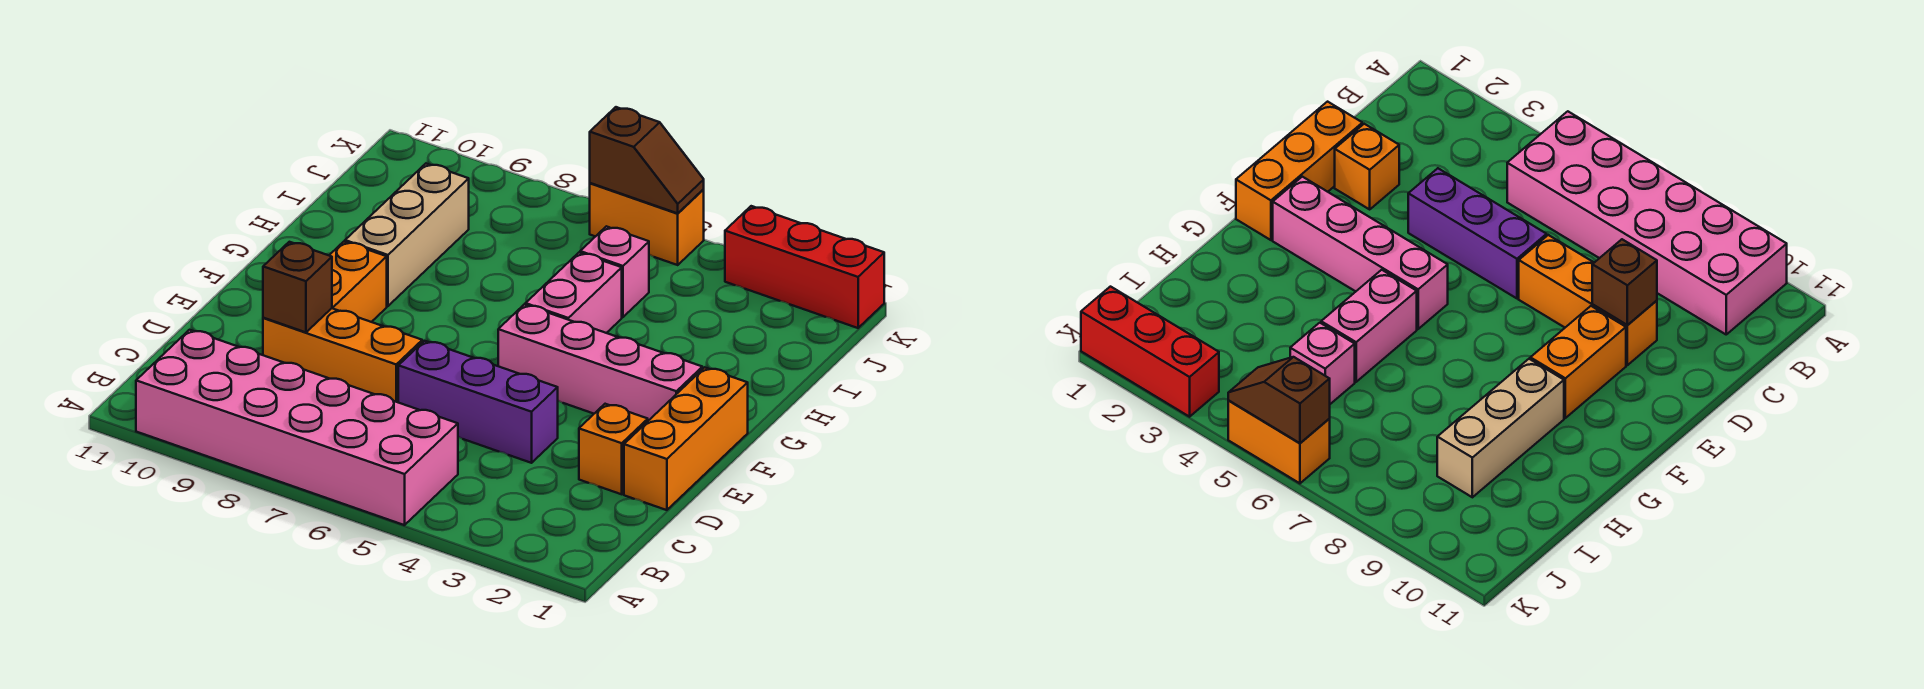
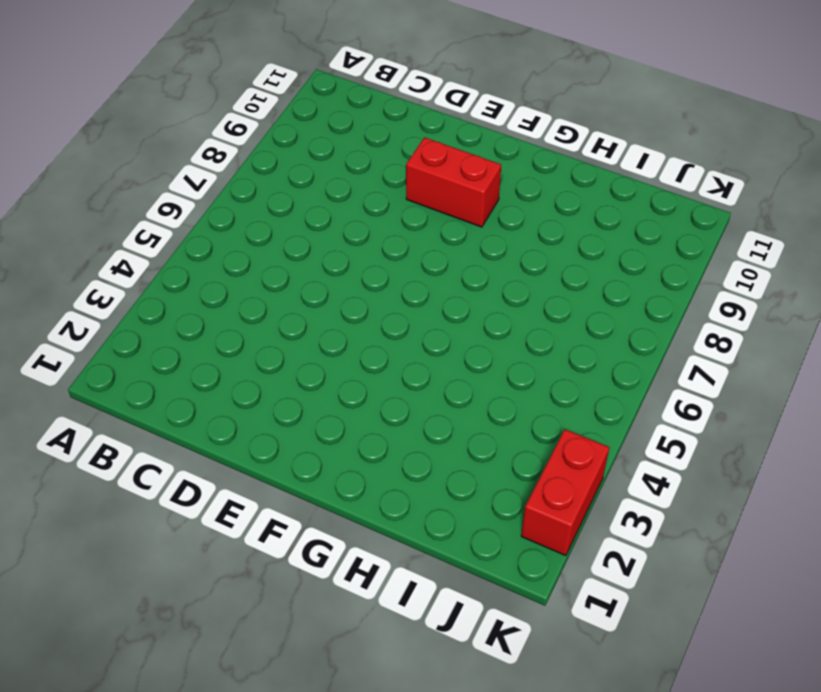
red brick E9:F9 level 1 -> orange brick E9:F9 level 1
red brick K2:K3 level 1 -> red brick K1:K3 level 1
none -> pink brick A5:B10 level 1
none -> orange brick D1:F1 level 1
none -> orange brick D2 level 1

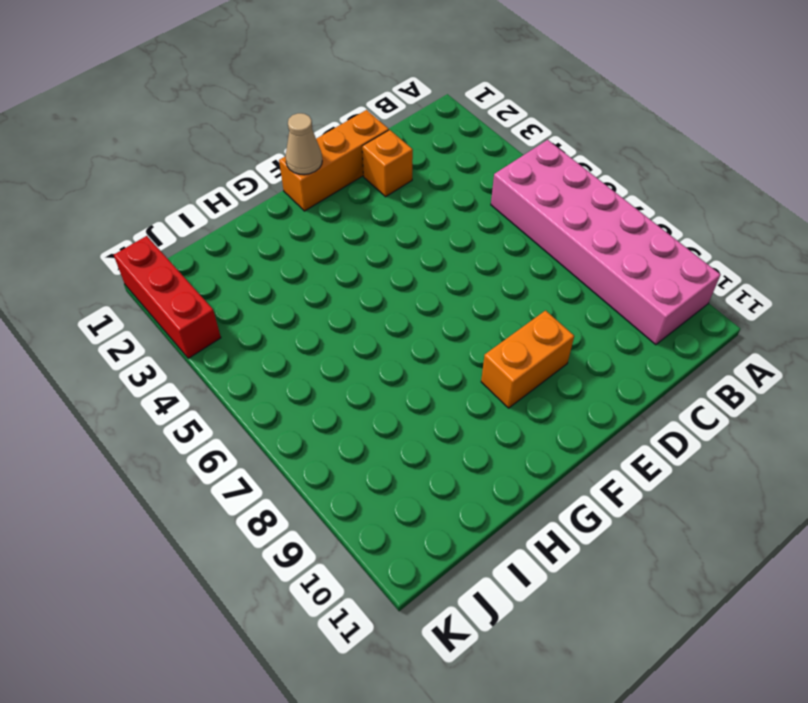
tan cone F1 level 2 -> none
none -> purple brick D4:D6 level 1
none -> orange brick D7:D9 level 1
none -> pink brick F2:F5 level 1

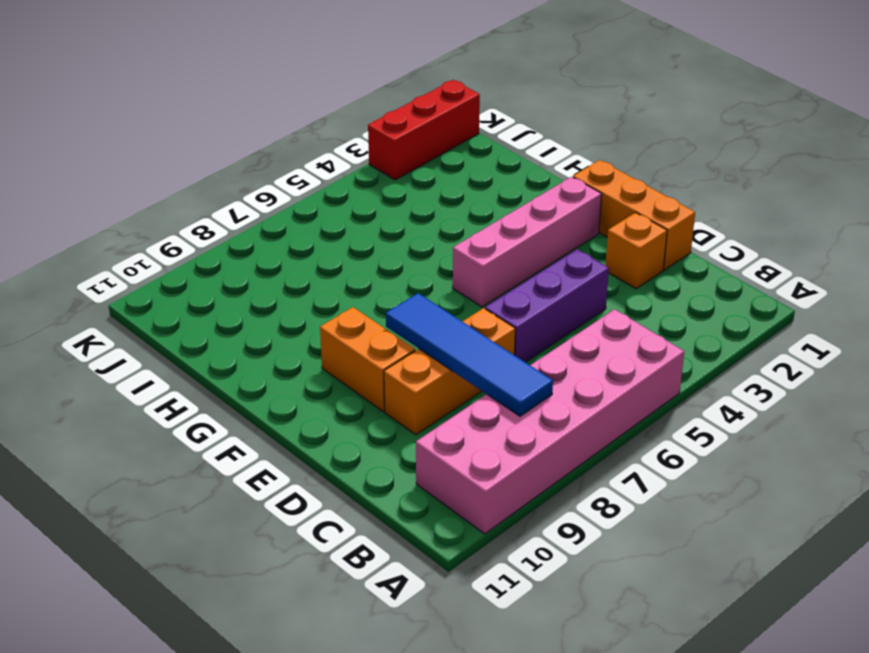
blue tile B8:E8 level 2 -> none
none -> pink brick G5:H5 level 1
none -> tan brick G9:I9 level 1
none -> pink brick I5 level 1

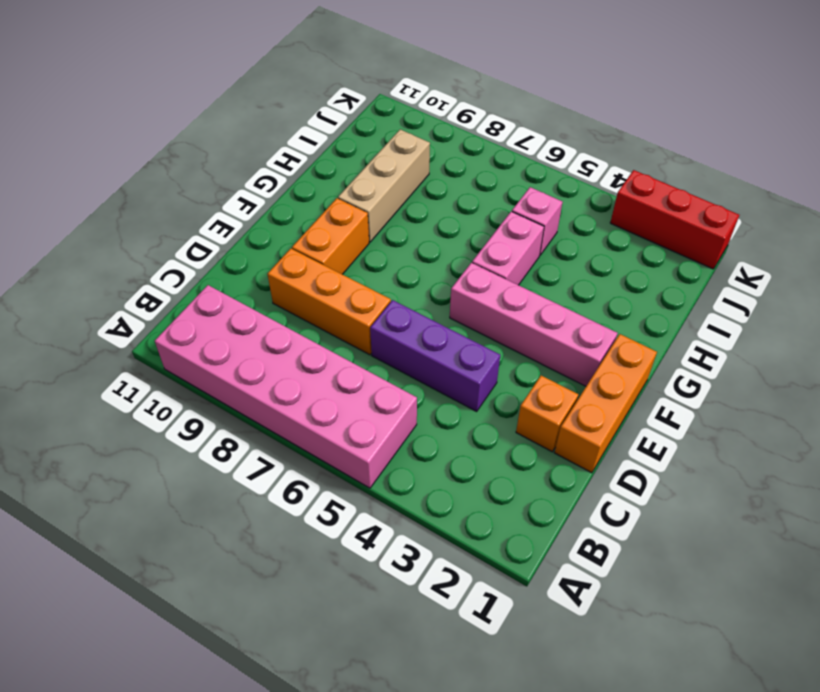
none -> orange brick K5:K6 level 1
none -> brown brick D9 level 2
none -> brown slope K5:K6 level 2 top 6

